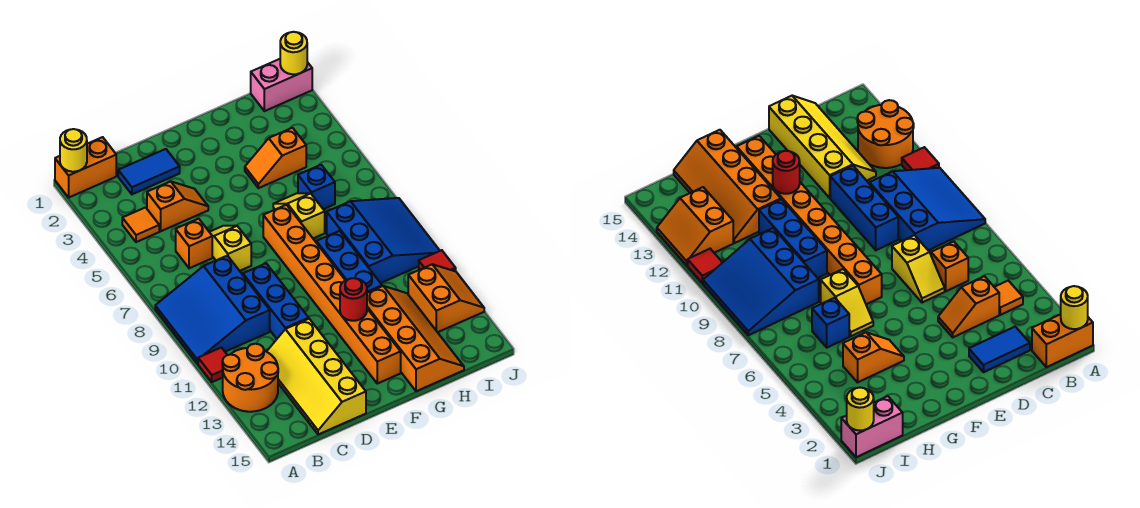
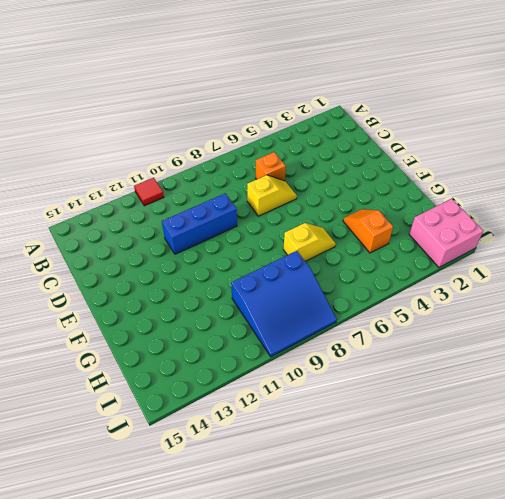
pink brick I1:J2 level 1 -> pink brick I1:J1 level 1
none -> orange brick A1:B1 level 1
none -> blue slope A8:C10 level 1 top C
none -> orange round brick A12:B13 level 1

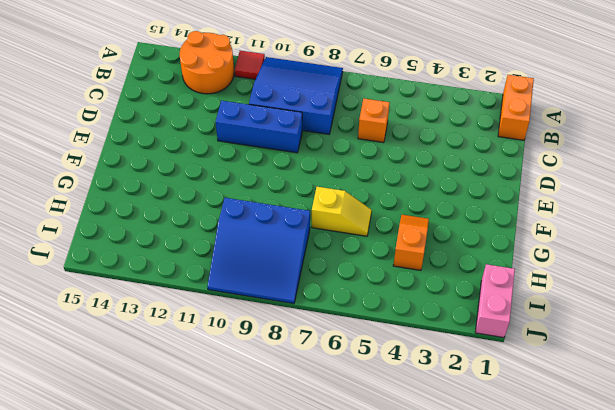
none -> orange tile B4 level 1
none -> blue tile C2:D2 level 1
none -> orange slope C4:D4 level 1 top C

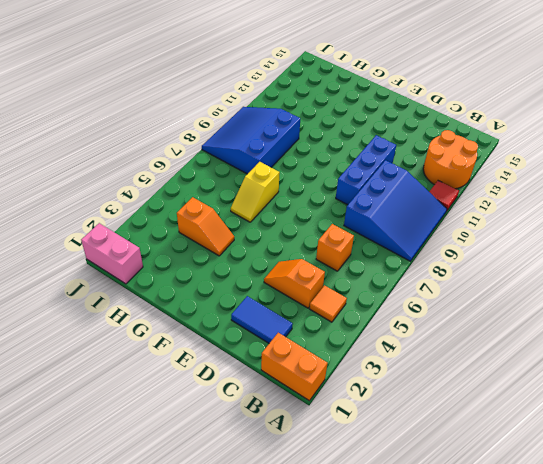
none -> yellow slope C12:D15 level 1 top D
none -> yellow slope D6:D7 level 1 top 7
none -> orange brick F7:F14 level 1

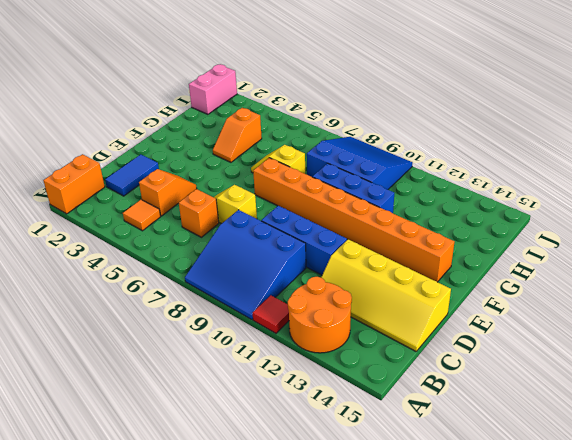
none -> orange slope G12:H15 level 1 top G
none -> blue brick H6 level 1
none -> orange slope I12:J13 level 1 top I

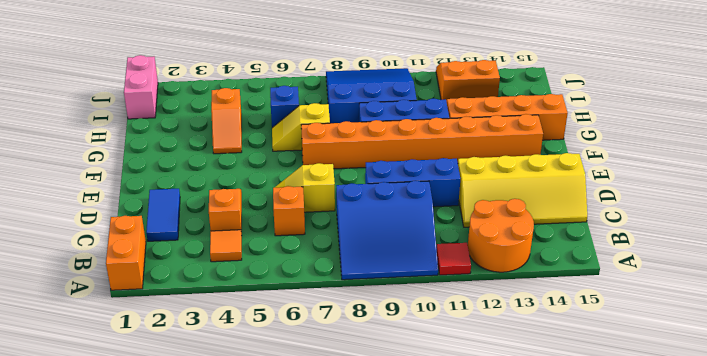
none -> red tile J11 level 1
none -> yellow round brick A1 level 2
none -> red round brick F12 level 2

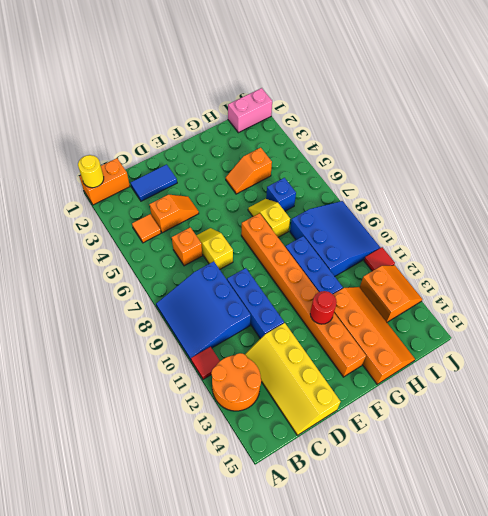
none -> yellow round brick J1 level 2

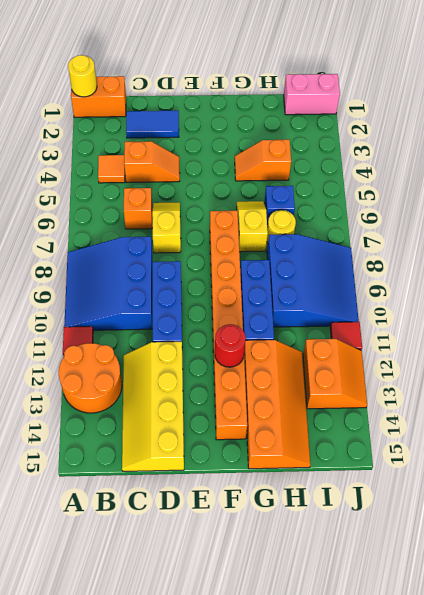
yellow round brick H7 level 1 -> yellow round brick J1 level 2

